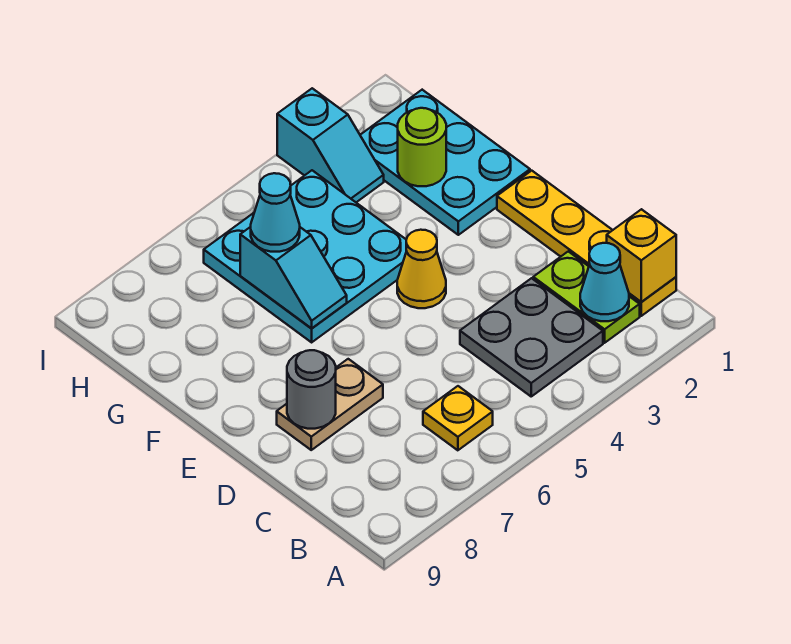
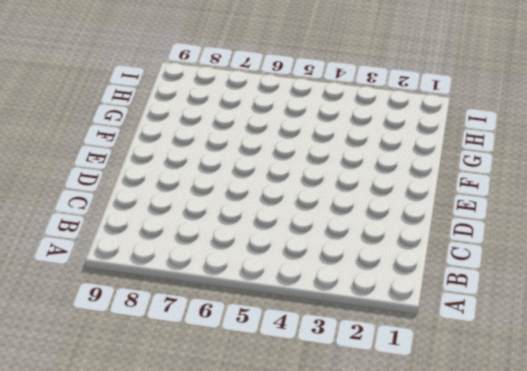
none -> yellow plate B1:E1 level 1
none -> lime plate B2:C2 level 1
none -> grey plate B3:C4 level 1

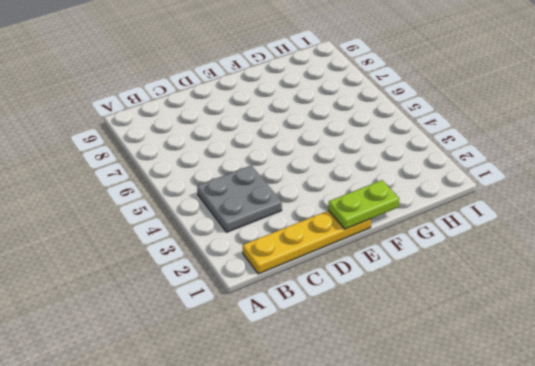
lime plate E1:F1 level 2 -> lime plate B2:C2 level 1
none -> yellow plate B6 level 1
none -> tan plate D7:D8 level 1
none -> yellow cone E4 level 1

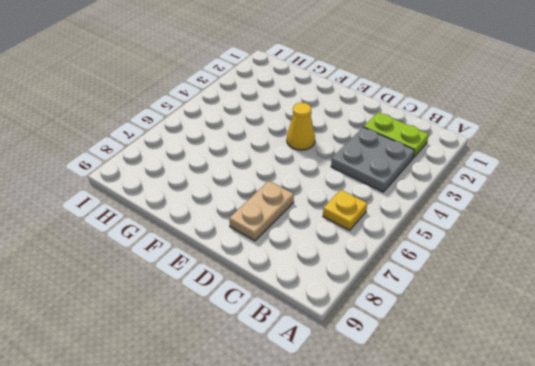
none -> yellow plate B1:E1 level 1
none -> cyan plate F1:H2 level 1
none -> cyan plate F4:H6 level 1

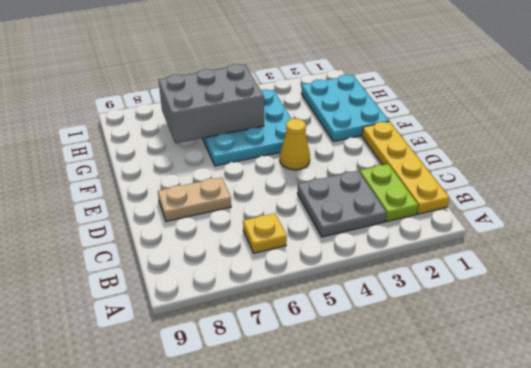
grey brick G5:H7 level 2 -> cyan slope F6:G6 level 2 top G
none -> cyan slope H3:I3 level 1 top I
none -> yellow brick B1 level 2
none -> cyan cone B2 level 2

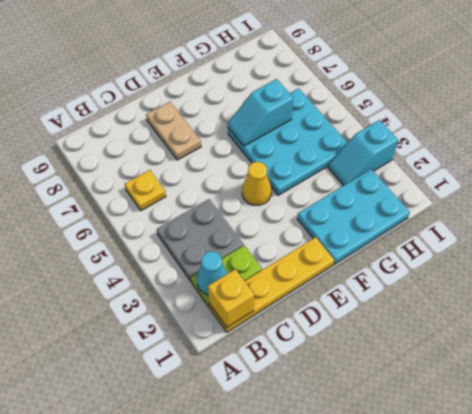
none -> grey round brick D8 level 2
none -> lime round brick G2 level 2
none -> cyan cone G6 level 3

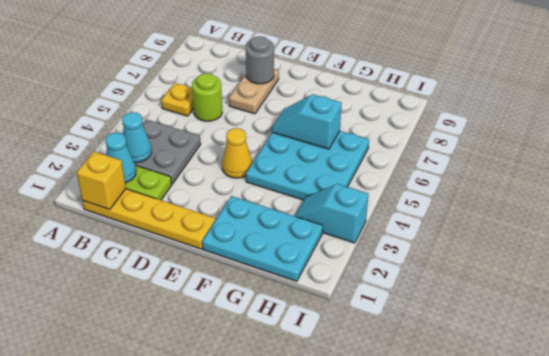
cyan cone B3 level 2 -> cyan cone G6 level 3
lime round brick C6 level 1 -> lime round brick G2 level 2

